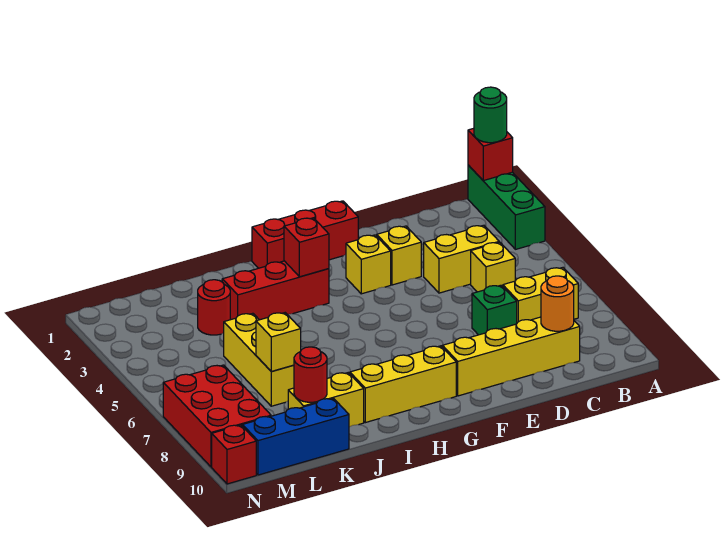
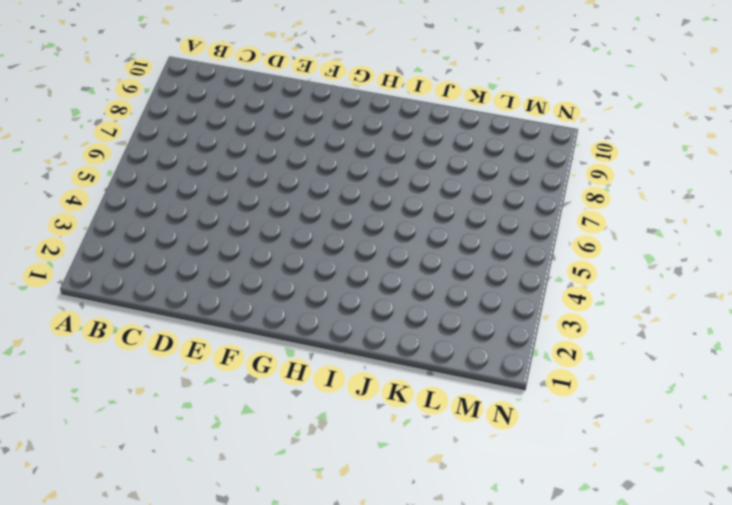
none -> green brick A1:A3 level 1
none -> yellow brick B7:C7 level 1
none -> yellow brick C4:D4 level 1

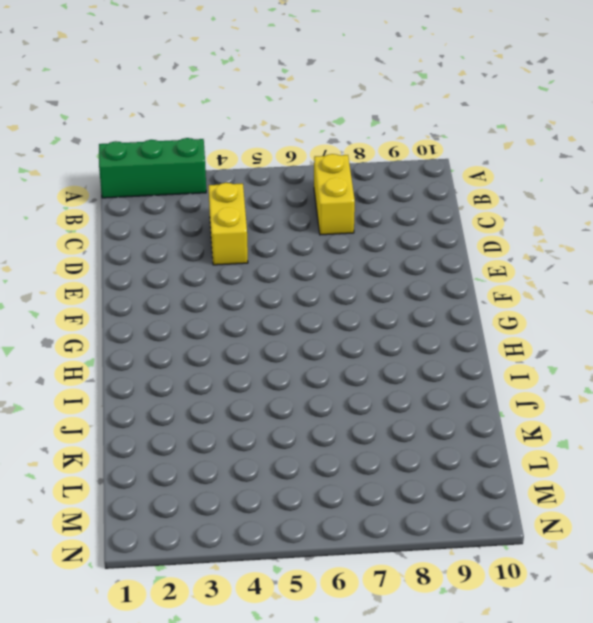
none -> yellow brick C5 level 1
none -> yellow brick C9:F9 level 1
none -> green brick D7 level 1

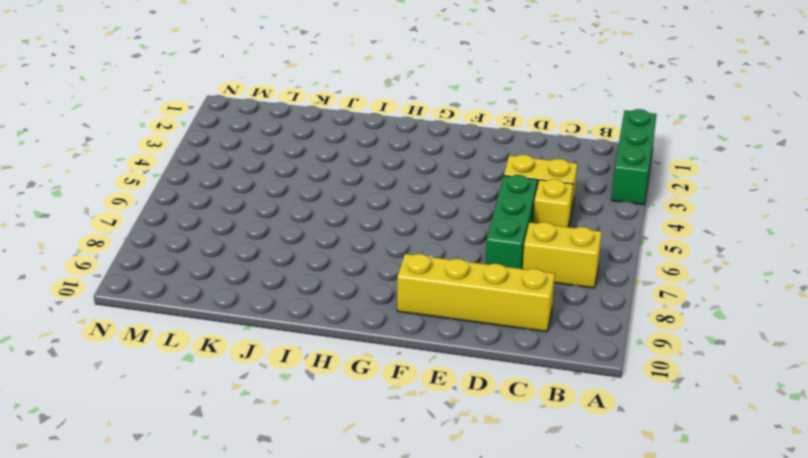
green brick D5:D7 level 1 -> green brick D7 level 1
none -> yellow brick E3 level 1
none -> red brick F1:H1 level 1
none -> yellow brick F3 level 1

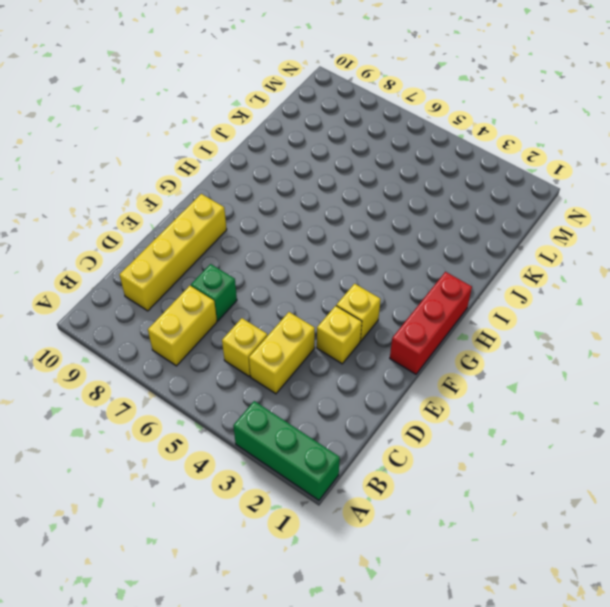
none -> yellow brick G9:I9 level 1
none -> red brick H3:J3 level 1
none -> yellow brick J9:K9 level 1

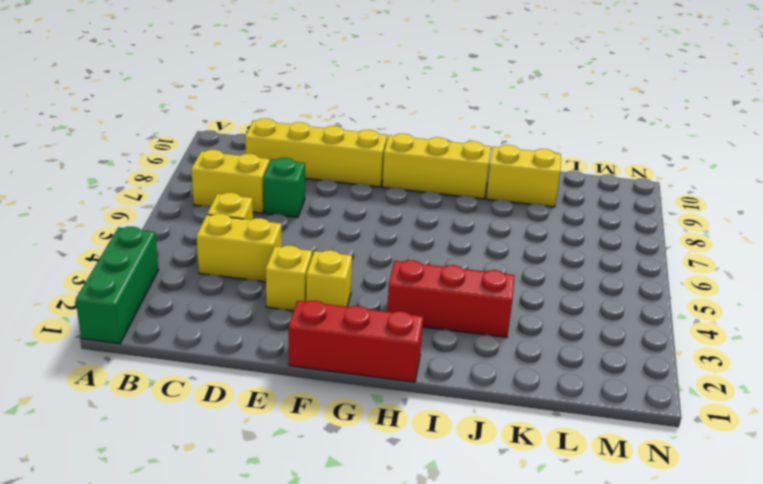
none -> red round brick K3 level 1
none -> yellow brick K5:K7 level 1
none -> blue brick K10:M10 level 1

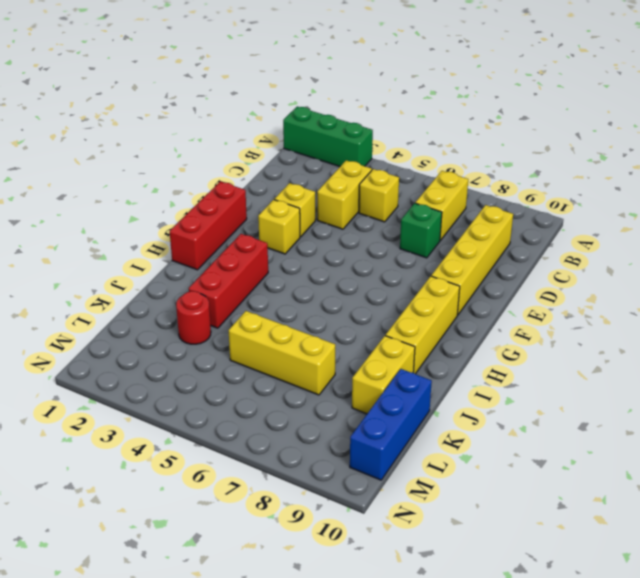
none -> red brick M7:N9 level 1
none -> red brick N10 level 1
none -> red brick A1 level 2

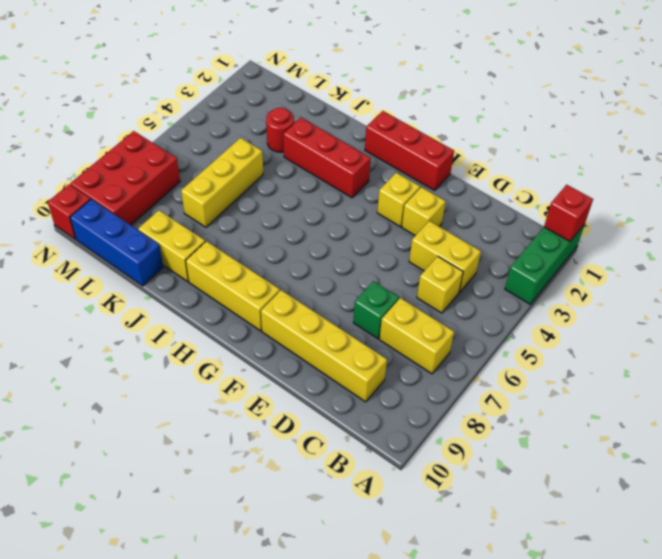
none -> orange round brick C9 level 2
none -> red brick H3 level 2
none -> yellow brick K7 level 2

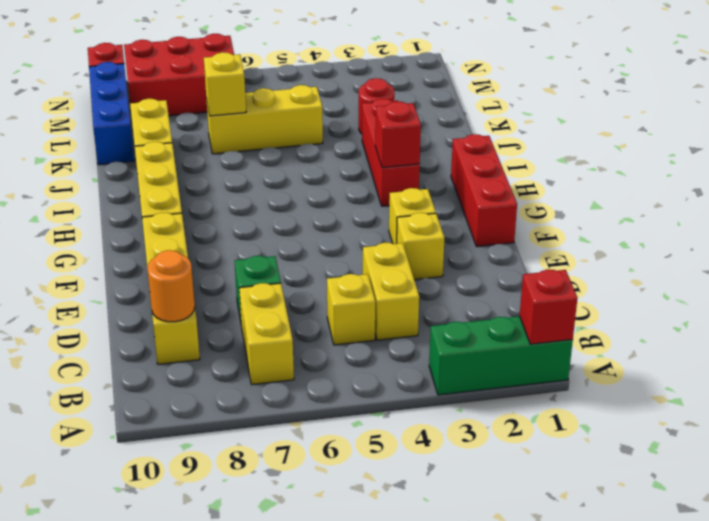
none -> red round brick K9 level 2
none -> green round brick A1 level 3

